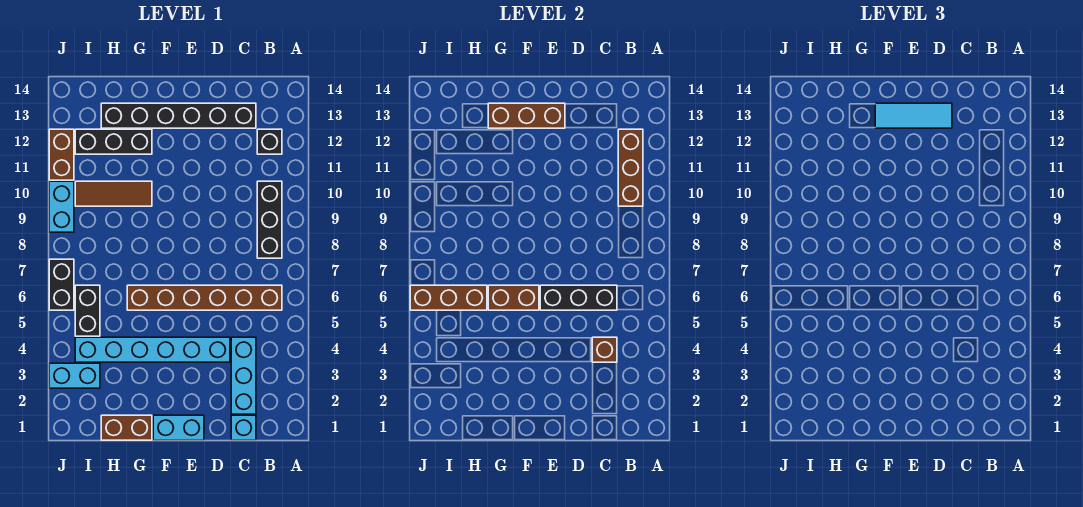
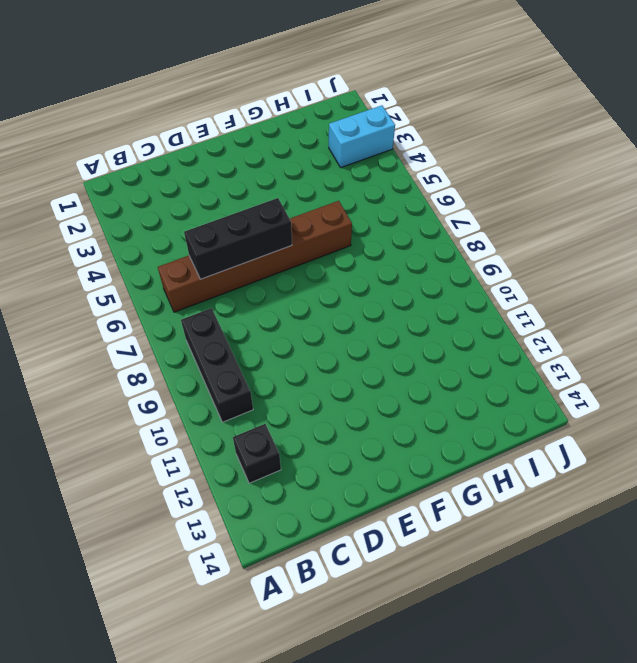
none -> cyan brick C1 level 1
none -> cyan brick C2:C4 level 1
none -> black brick C13:H13 level 1

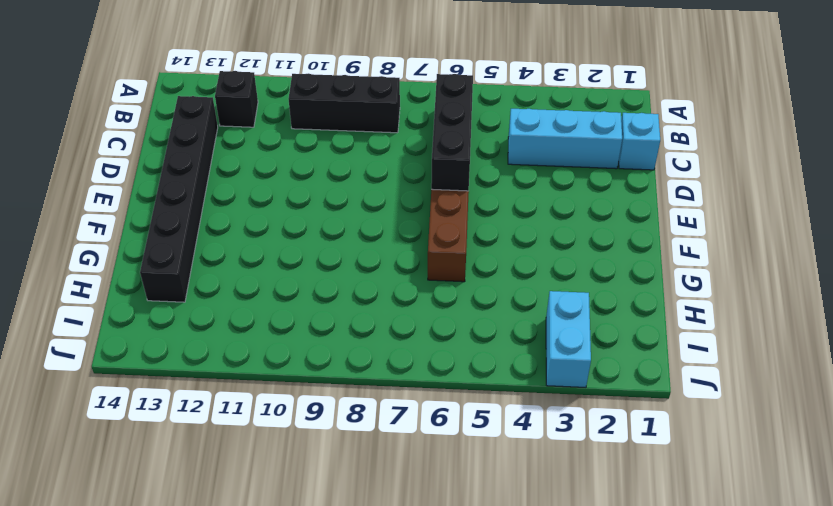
none -> cyan brick D4:I4 level 1
none -> cyan brick E1:F1 level 1
none -> brown brick G1:H1 level 1

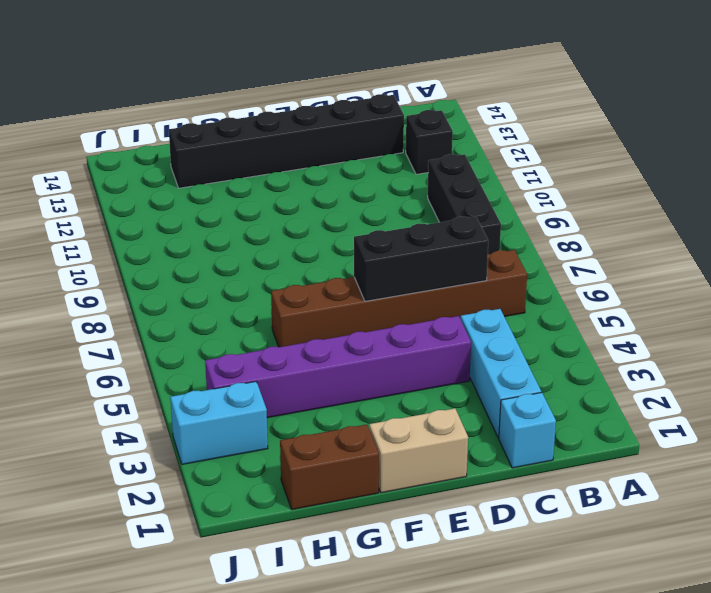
purple brick D4:I4 level 1 -> cyan brick D4:I4 level 1
tan brick E1:F1 level 1 -> cyan brick E1:F1 level 1
none -> brown tile G10:I10 level 1
none -> black brick G12:I12 level 1
none -> black brick I5:I6 level 1

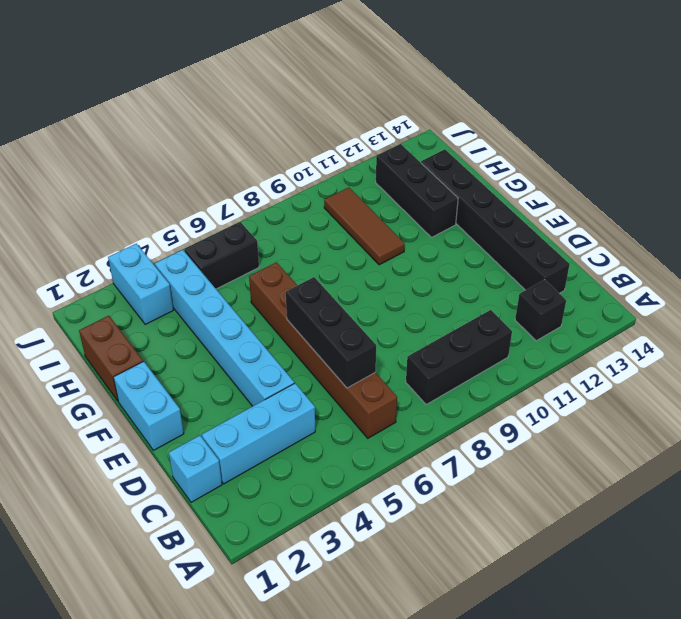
none -> black brick J6:J7 level 1
none -> cyan brick J9:J10 level 1
none -> brown brick J11:J12 level 1

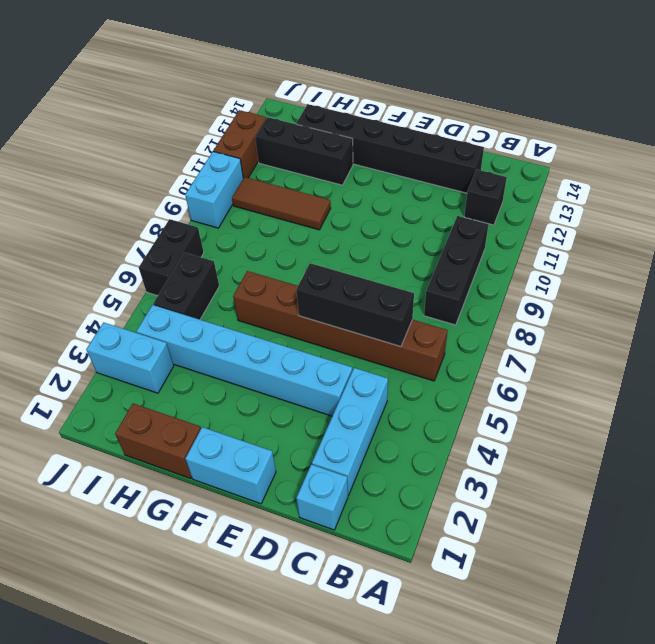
none -> brown brick B10:B12 level 2
none -> brown brick C4 level 2
none -> brown brick E13:G13 level 2

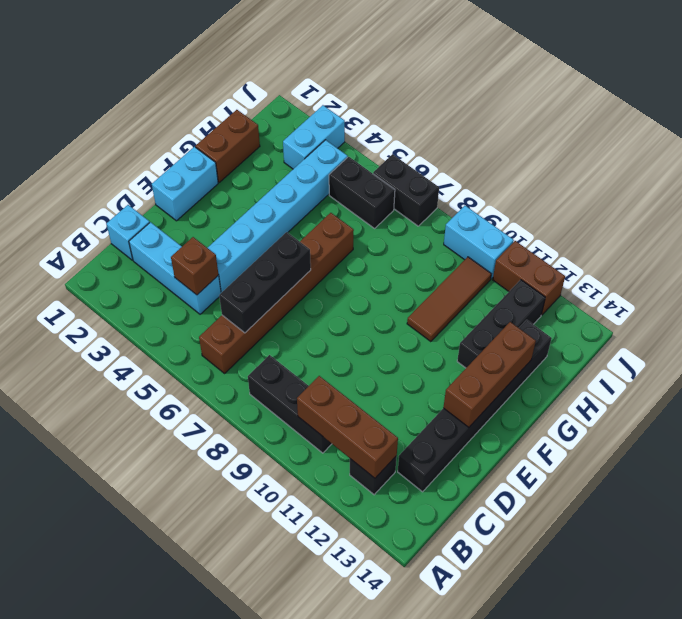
none -> brown brick F6:G6 level 2
none -> brown brick H6:J6 level 2
none -> cyan tile D13:F13 level 3

